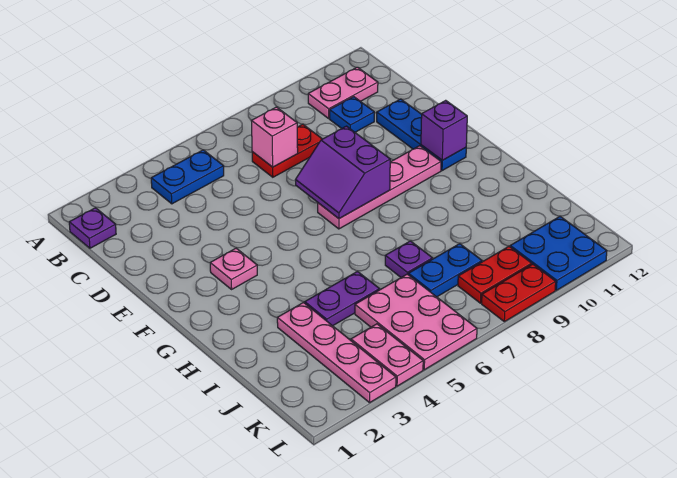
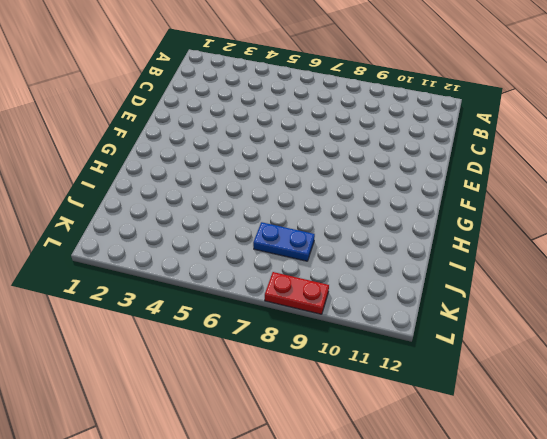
none -> purple plate B1 level 1
none -> blue plate B4:B5 level 1
none -> pink plate B10:B11 level 1

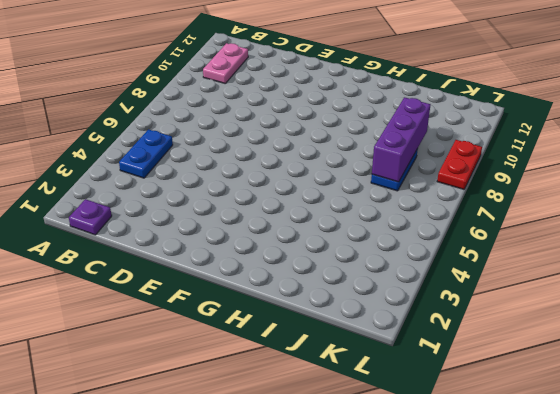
purple brick J7:J9 level 2 -> none
none -> red plate C7:C8 level 1
none -> blue plate C10 level 1
none -> blue plate D11:F11 level 1

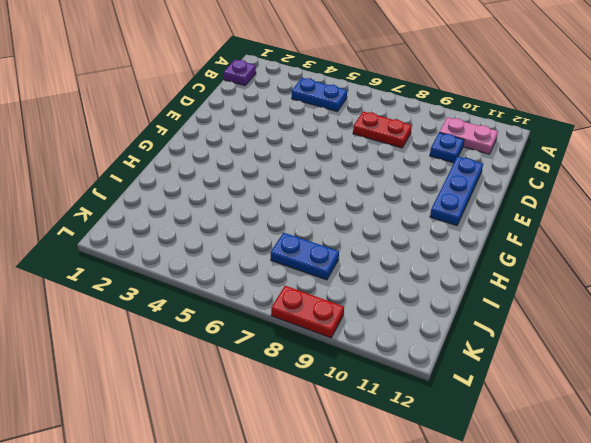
none -> pink plate F3 level 1
none -> pink plate F7:F10 level 1
none -> pink plate I3:L3 level 1

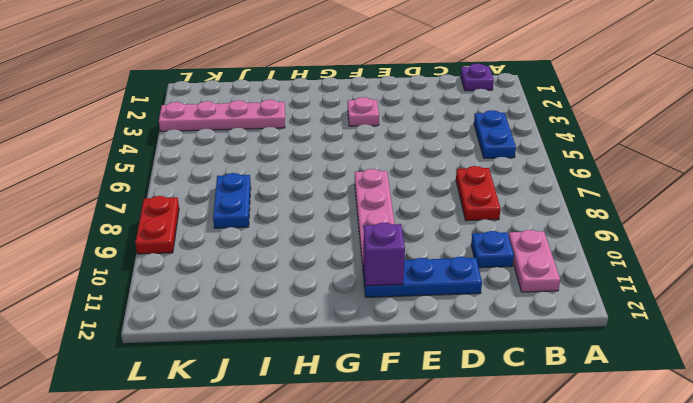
none -> purple plate I4:I5 level 1
none -> purple plate I7 level 1
none -> pink plate J5:L6 level 1

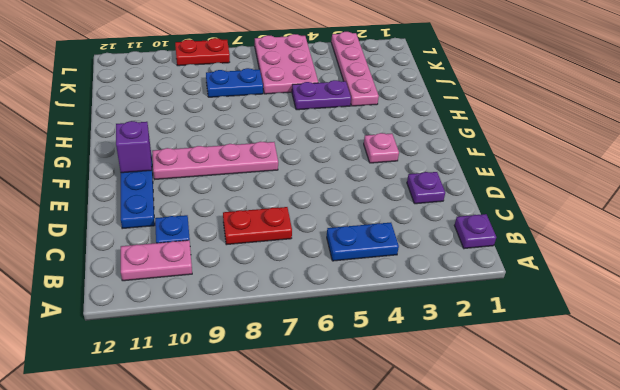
purple plate D2 level 1 -> purple plate I7 level 1
none -> pink plate K4:L4 level 1
none -> red plate K8:K9 level 1
none -> blue plate K10:L11 level 1

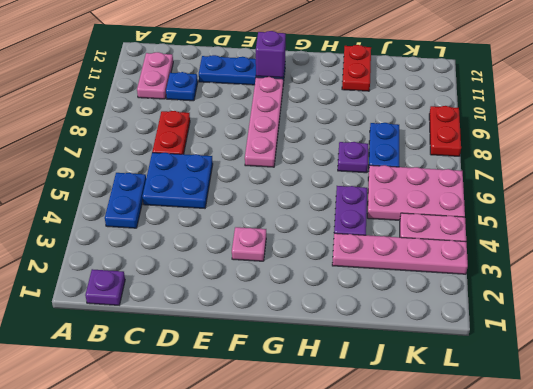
blue plate C5:D6 level 1 -> blue plate K10:L11 level 1
red plate I11:I12 level 1 -> red plate K8:K9 level 1
none -> pink brick C7 level 2
none -> purple slope E7:F8 level 2 top 8

